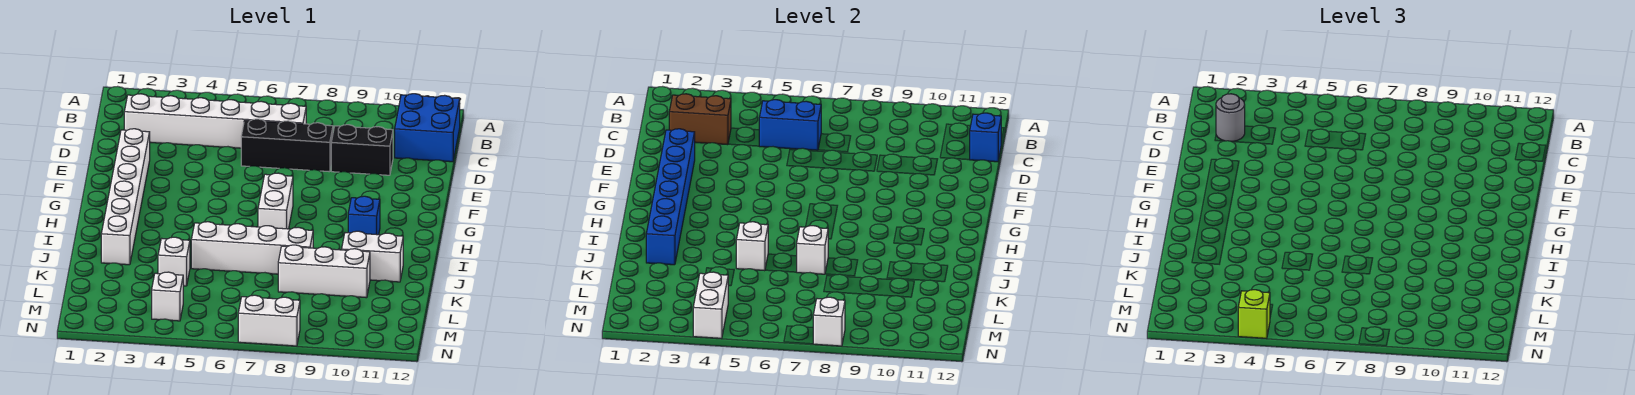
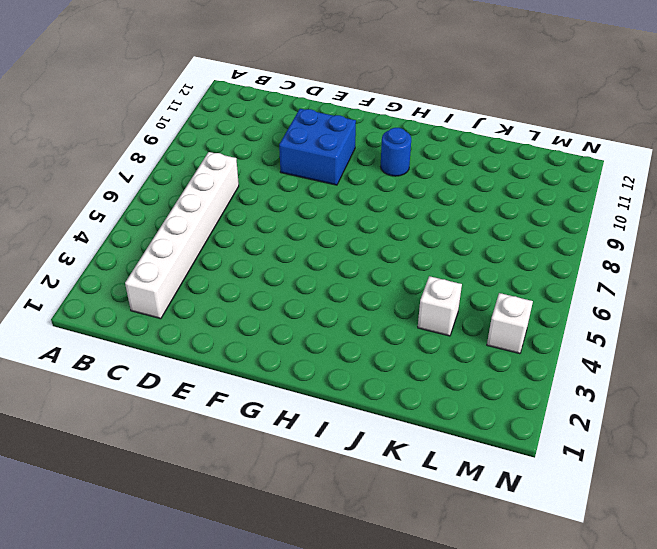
blue brick E9:F10 level 1 -> blue brick B11:C12 level 1
blue round brick H10 level 1 -> blue brick H10 level 1
none -> black brick D6:D8 level 1
none -> black brick D9:D10 level 1
none -> white brick E2:J2 level 1

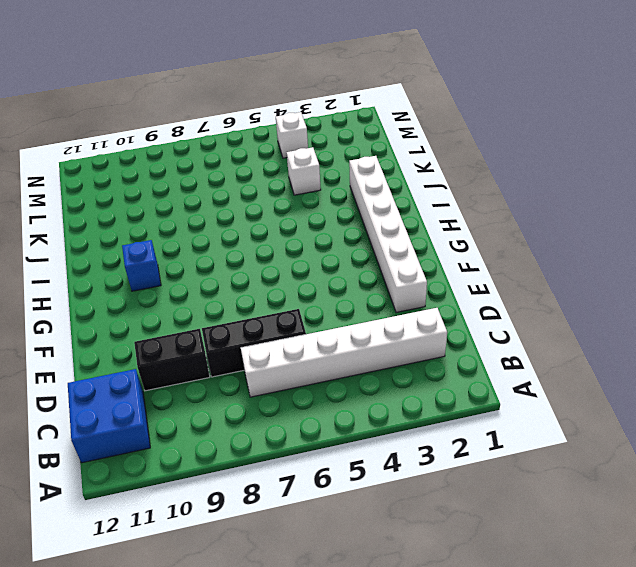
none -> white brick G7:H7 level 1
none -> white brick J5:J8 level 1
none -> white brick J10:J11 level 1

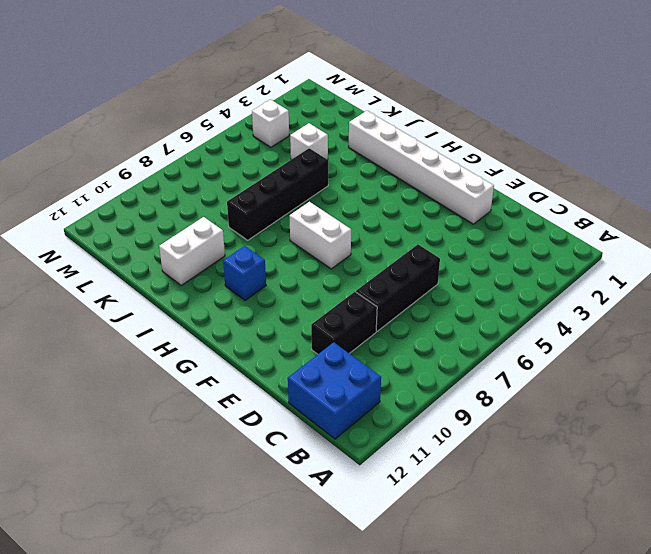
black brick J5:J8 level 1 -> white brick J5:J8 level 1
none -> white brick C2:C7 level 1
none -> white brick K8:K10 level 1
none -> white brick N7:N8 level 1

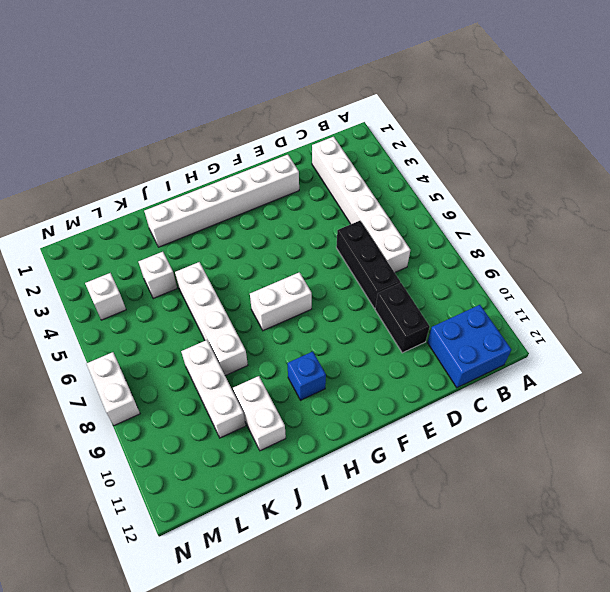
none -> brown brick C2:C3 level 2
none -> blue brick C5:C6 level 2
none -> blue brick C12 level 2

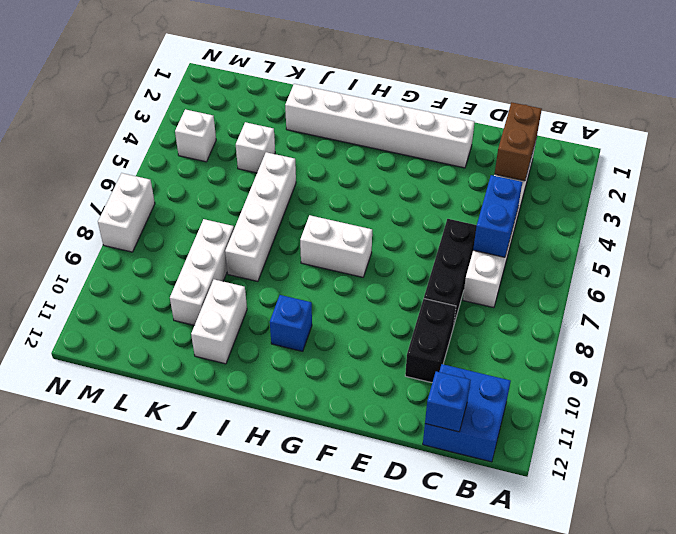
none -> blue brick E2:J2 level 2
none -> white brick J5 level 2
none -> white brick J7 level 2

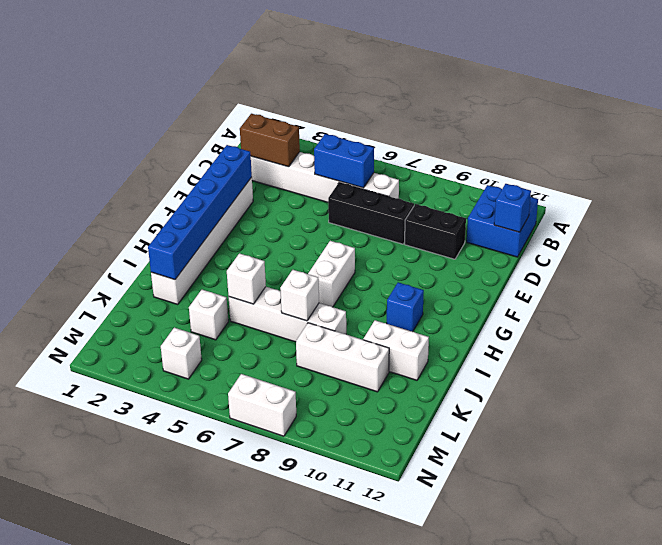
none -> white brick M4:N4 level 2
none -> white brick N8 level 2
none -> grey round brick C2 level 3

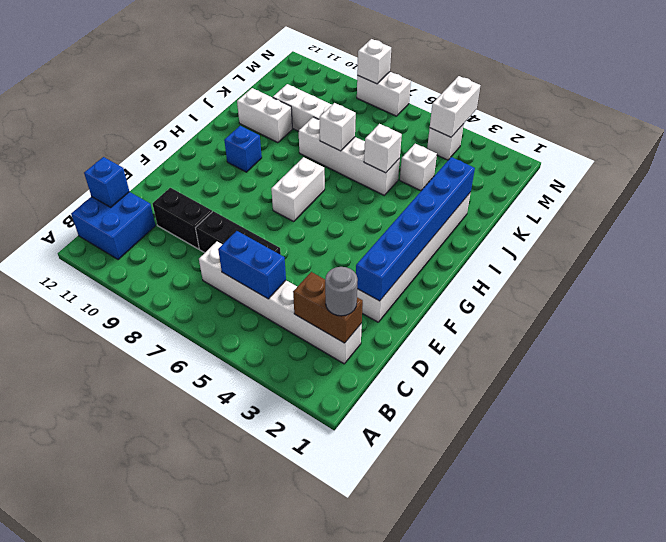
none -> lime brick N4 level 3

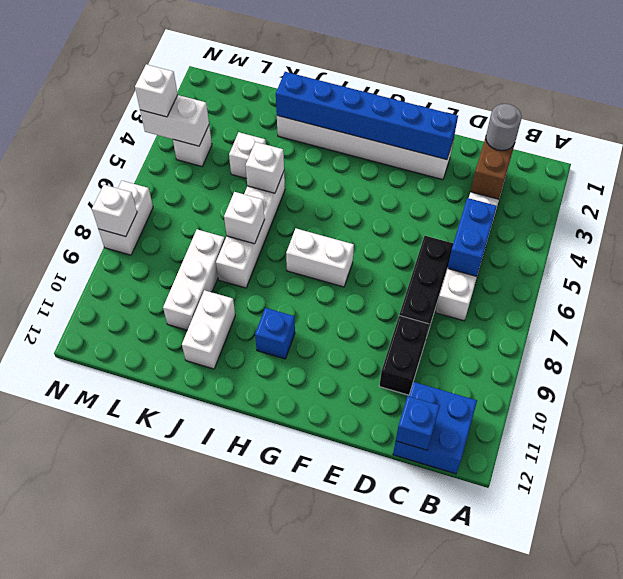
white brick N4 level 3 -> lime brick N4 level 3

